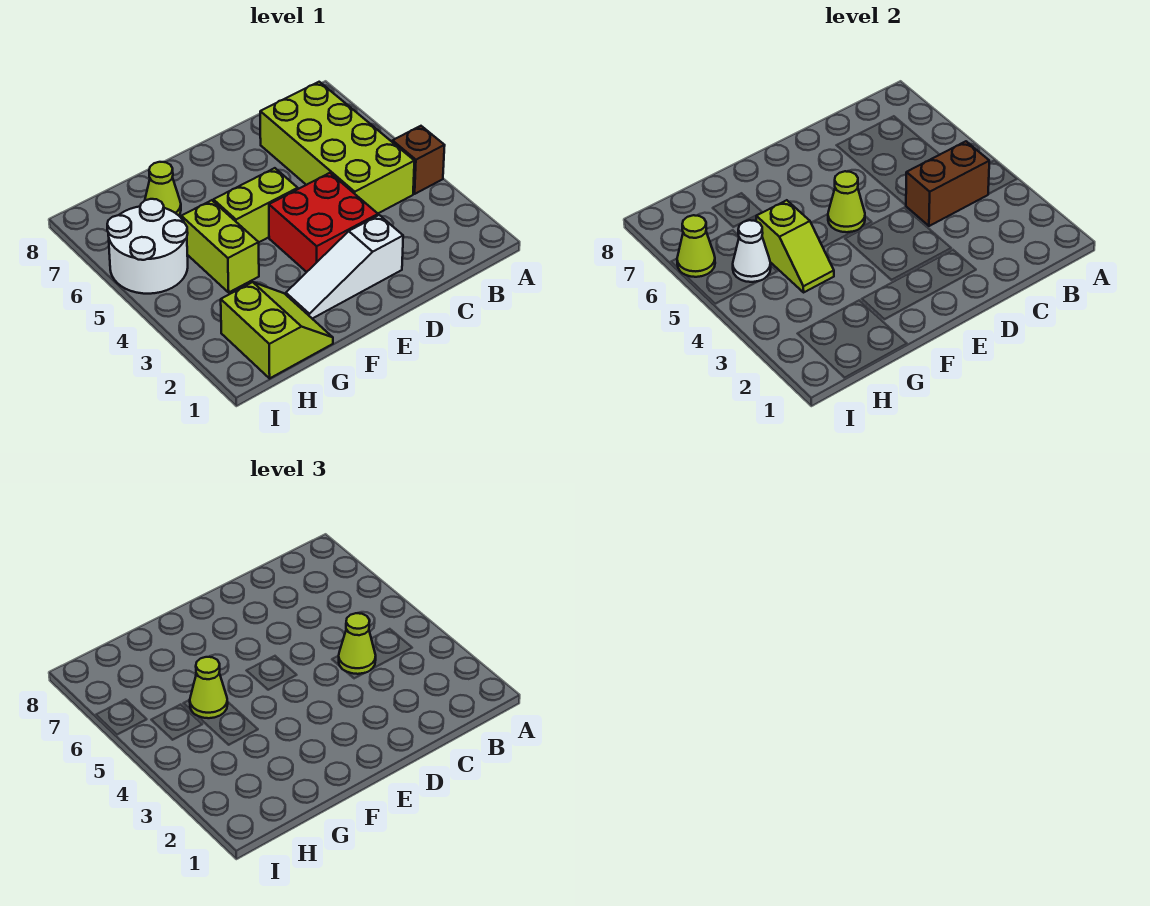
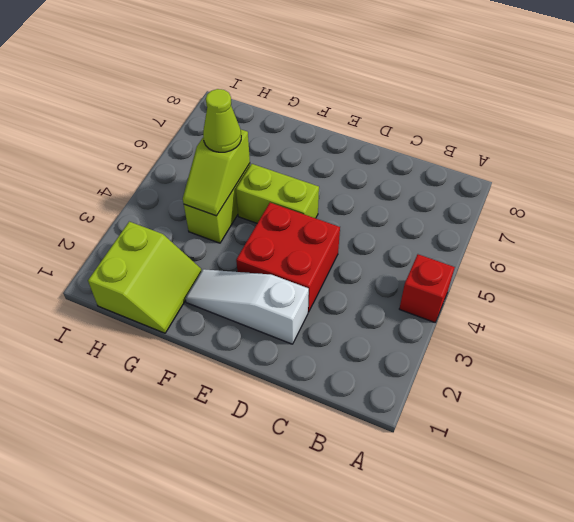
red brick A4 level 1 -> brown brick A4 level 1
none -> lime brick B4:C7 level 1
none -> lime cone G7 level 1
none -> white round brick H5:I6 level 1

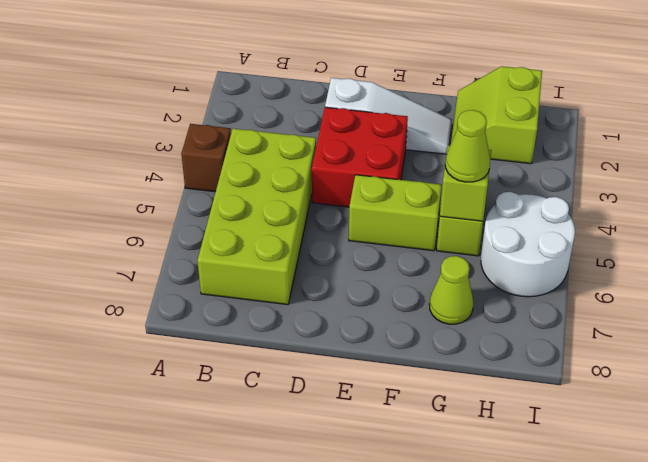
none -> brown brick B4:C4 level 2
none -> lime cone E5 level 2
none -> white cone H5 level 2

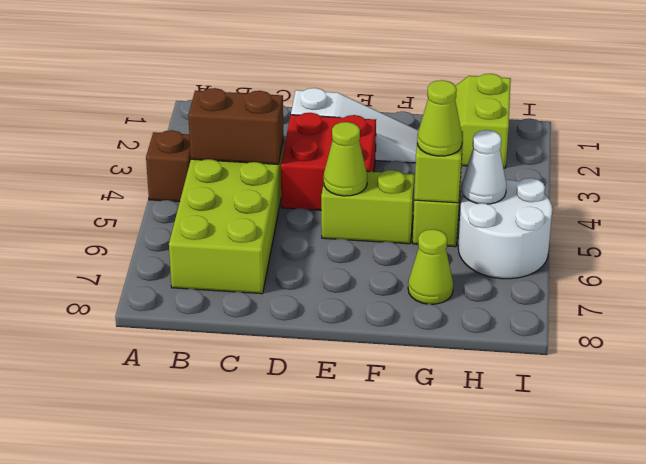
none -> lime cone I6 level 2
none -> lime cone C4 level 3

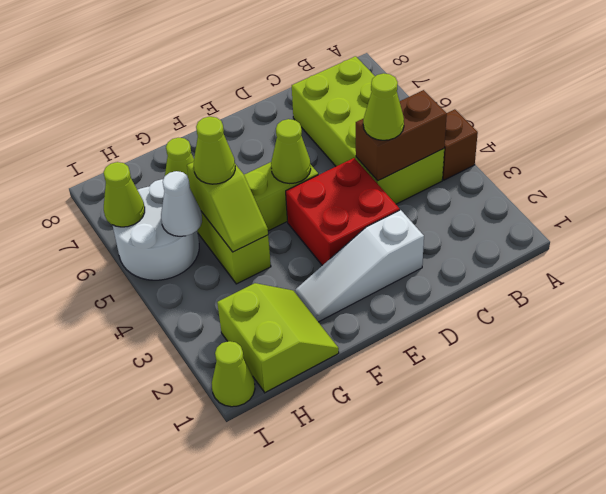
lime cone I1 level 1 -> none

